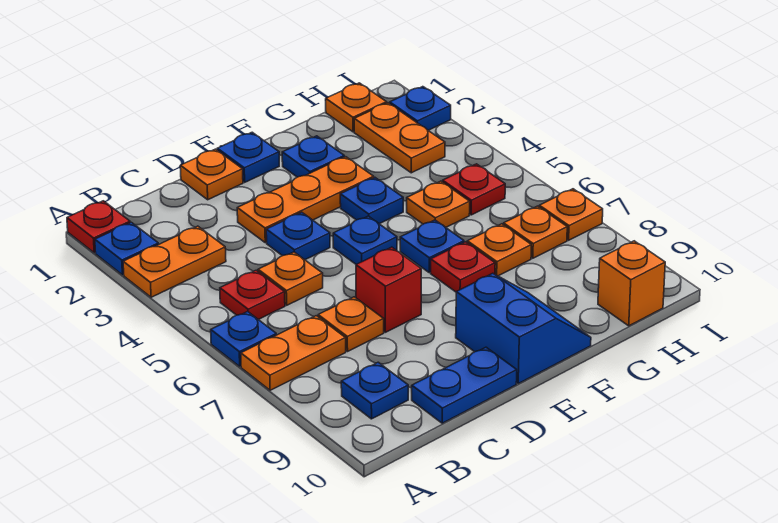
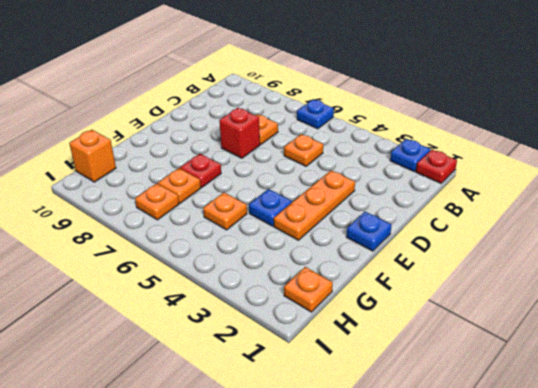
none -> orange plate A3:B3 level 1
none -> orange plate A7:B7 level 1
none -> red plate B5 level 1
none -> blue plate B9 level 1

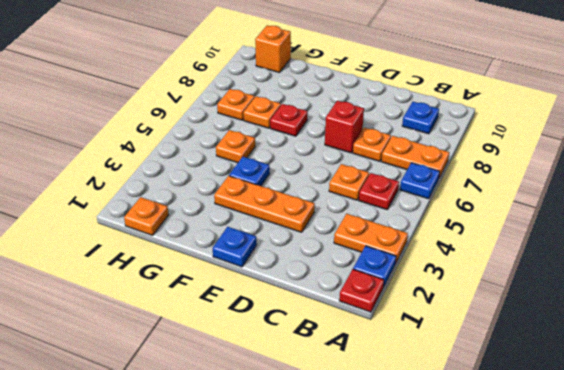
none -> blue plate C10:D10 level 1
none -> orange plate D1 level 1
none -> blue plate D4 level 1
none -> blue plate E5 level 1

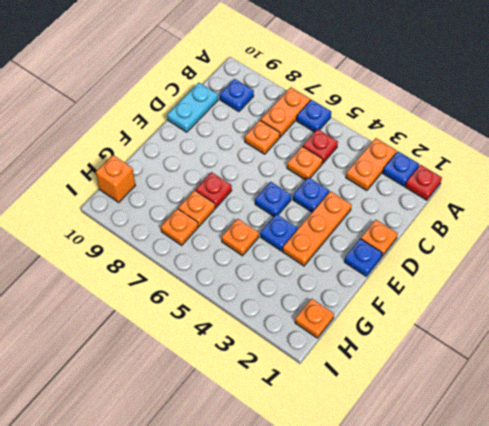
cyan plate C10:D10 level 1 -> blue plate C10:D10 level 1
none -> red brick D7 level 1
none -> blue slope E9:F10 level 1 top E
none -> blue plate F2 level 1
none -> blue plate F6 level 1

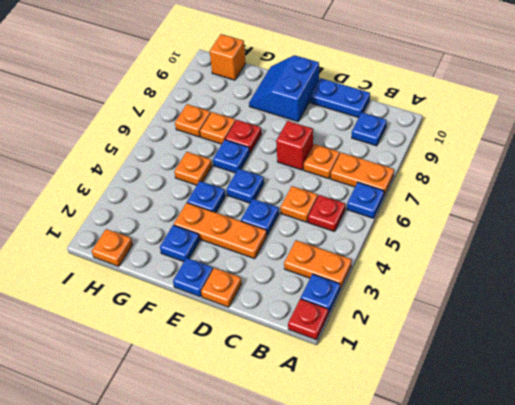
none -> orange plate H2:H3 level 1
none -> red plate H5 level 1
none -> blue plate I2 level 1
none -> orange plate I7 level 1

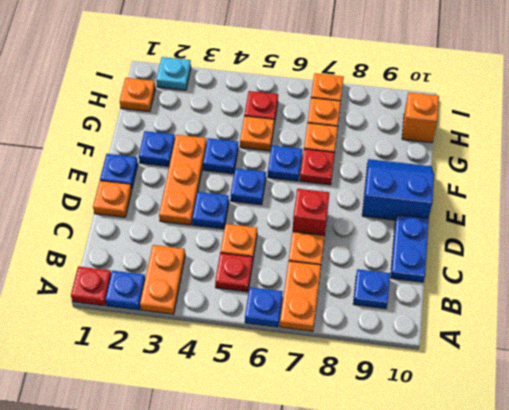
cyan plate I2 level 1 -> blue plate I2 level 1
none -> orange plate H2:H3 level 1

